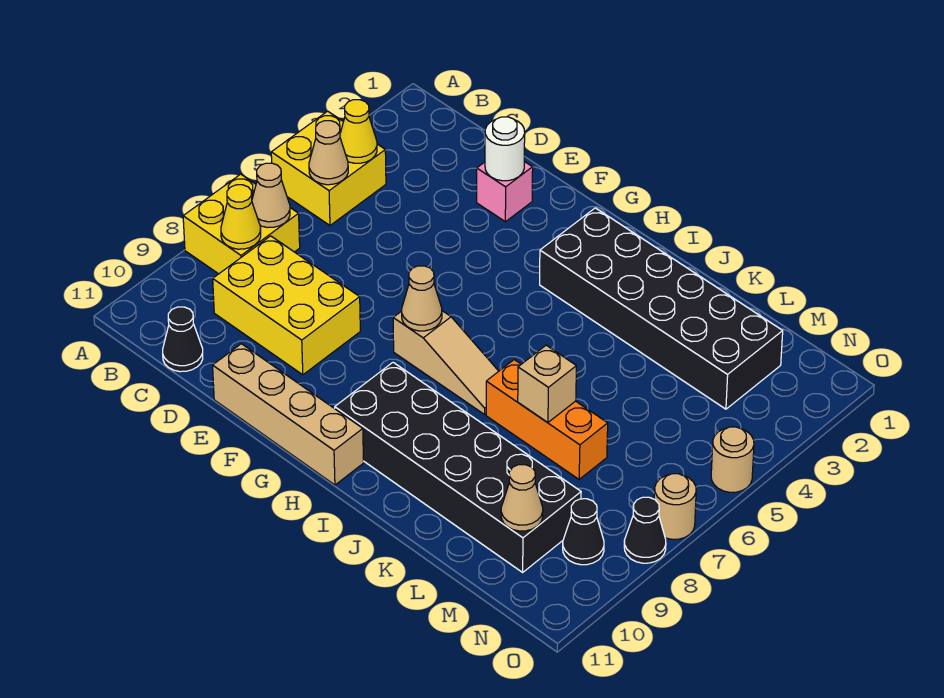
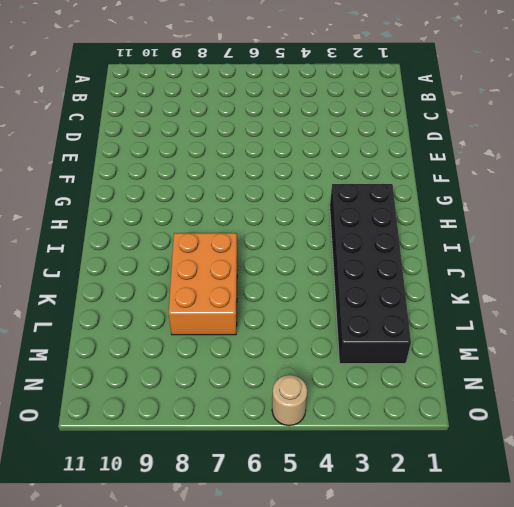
orange brick J7:L8 level 1 -> orange brick J7:L7 level 1
none -> yellow brick A4:B5 level 1
none -> yellow brick A7:B8 level 1
none -> yellow brick C8:E9 level 1

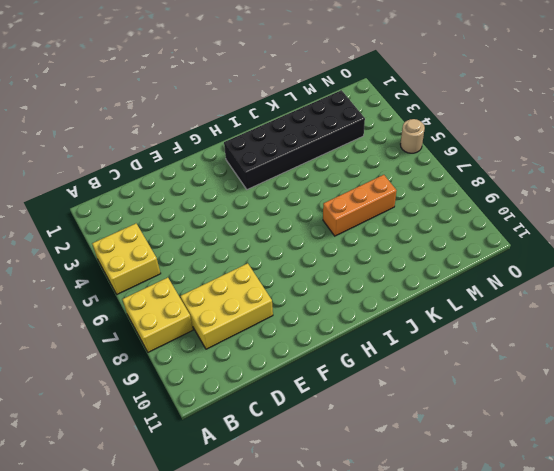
none -> black cone C11 level 1
none -> pink brick E2 level 1
none -> tan brick E11:H11 level 1

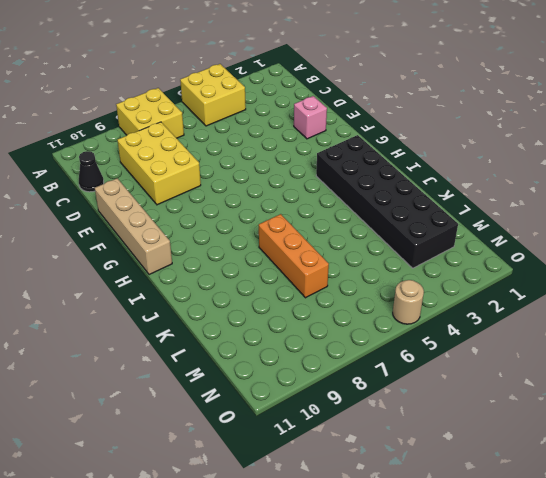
none -> tan slope G7:I7 level 1 top G
none -> black brick H9:M10 level 1
none -> black cone N9 level 1

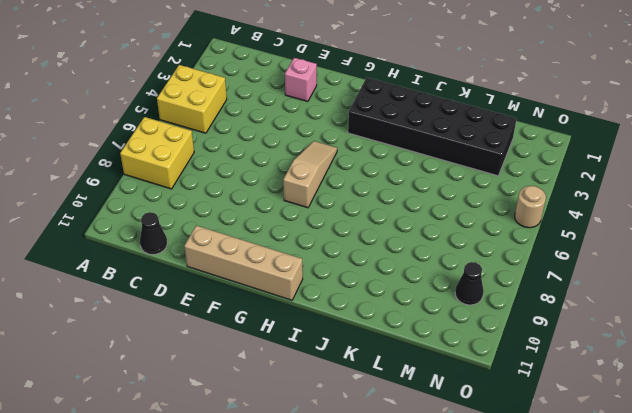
tan slope G5:G7 level 1 top 7 -> tan slope G7:I7 level 1 top G
none -> yellow brick C8:E9 level 1
none -> black brick H9:M10 level 1
none -> orange brick J7:L7 level 1

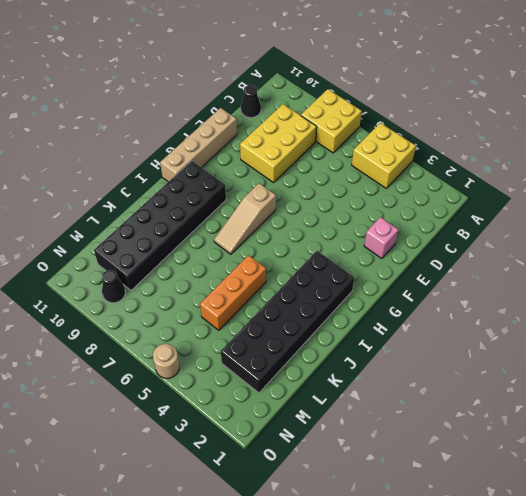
orange brick J5:L5 level 1 -> orange brick J7:L7 level 1
none -> tan round brick O7 level 1
none -> black cone O8 level 1
none -> yellow cone B4 level 2

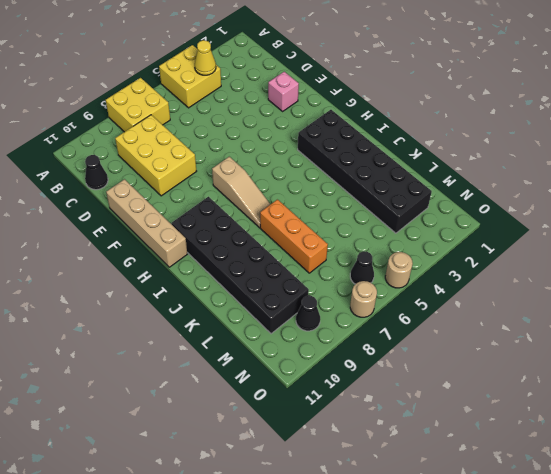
black cone N6 level 1 -> black cone O8 level 1
none -> tan cone B5 level 2
none -> tan cone B7 level 2
none -> yellow cone B8 level 2

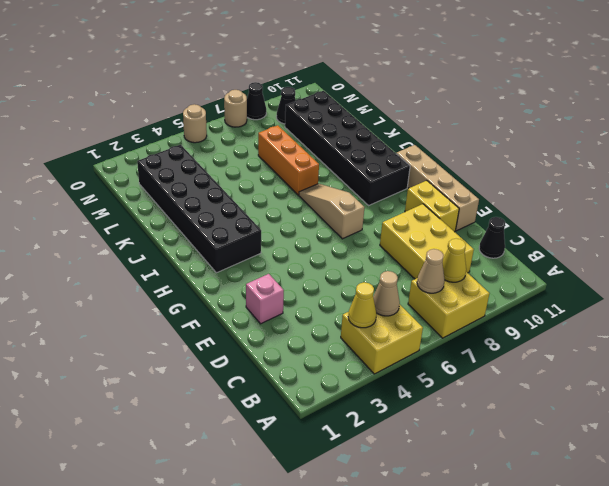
yellow brick E10:F10 level 1 -> none
none -> white round brick E2 level 2
none -> tan cone G7 level 2
none -> tan brick K7 level 2

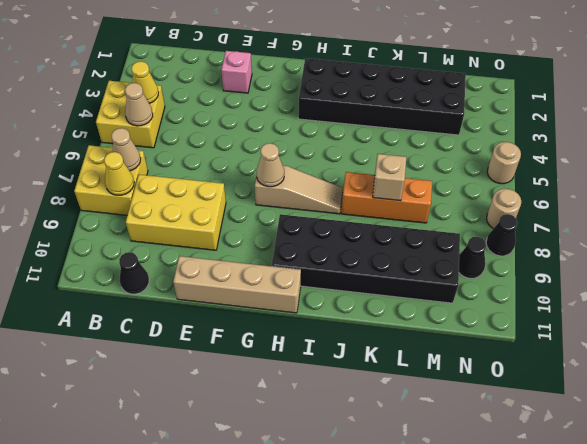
none -> white round brick E2 level 2
none -> tan cone M10 level 2

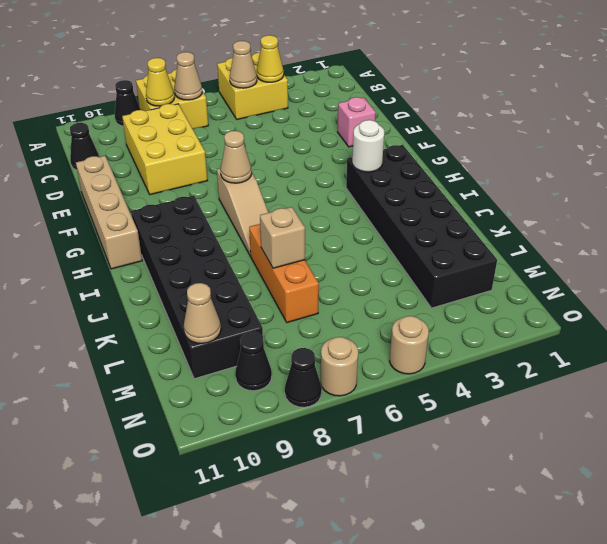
black cone A9 level 1 -> none
white round brick H3 level 2 -> white round brick E2 level 2

